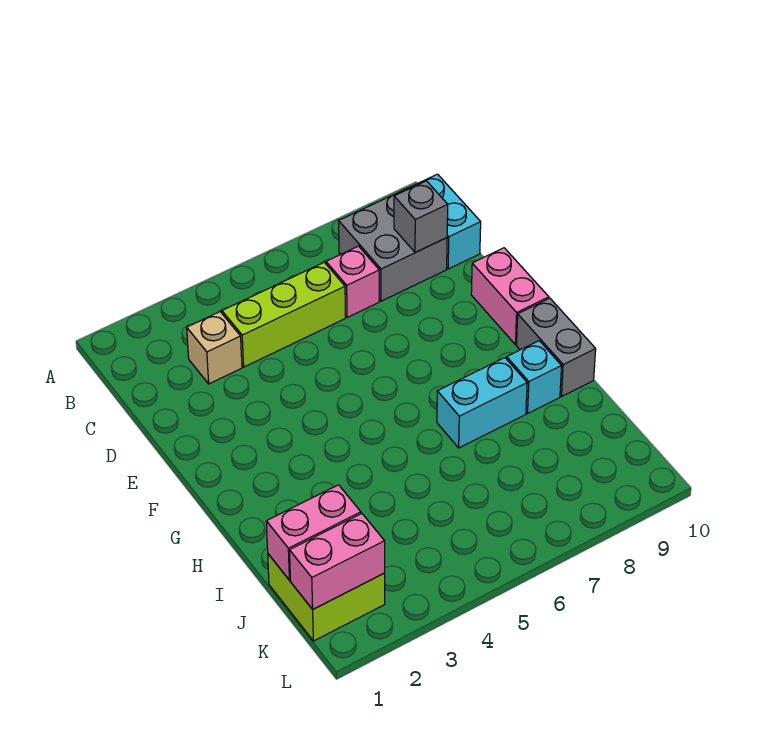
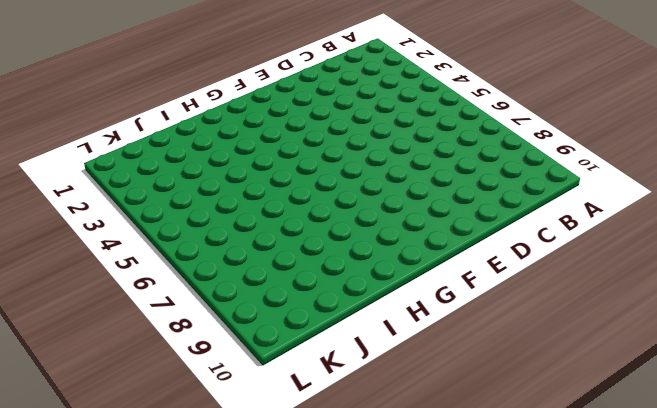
none -> grey brick B8:C9 level 1
none -> cyan brick B10:C10 level 1
none -> tan brick C3 level 1

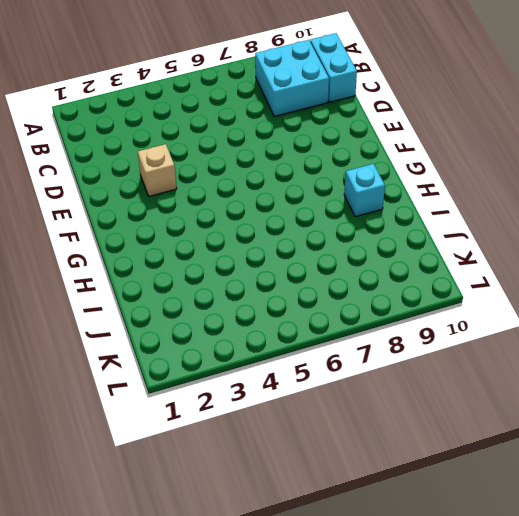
cyan brick B8:C9 level 1 -> grey brick B8:C9 level 1
tan brick E3 level 1 -> tan brick C3 level 1
none -> lime brick C4:C6 level 1
none -> pink brick C7 level 1
none -> pink brick E10:F10 level 1

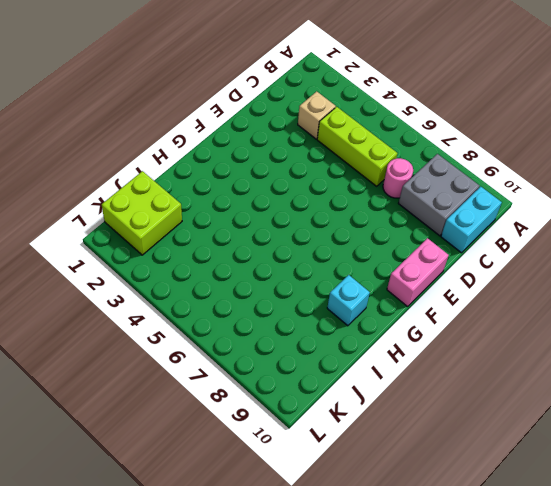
pink round brick C7 level 1 -> pink brick C7 level 1
none -> grey brick G10:H10 level 1
none -> cyan brick H7:H8 level 1
none -> grey brick C9 level 2

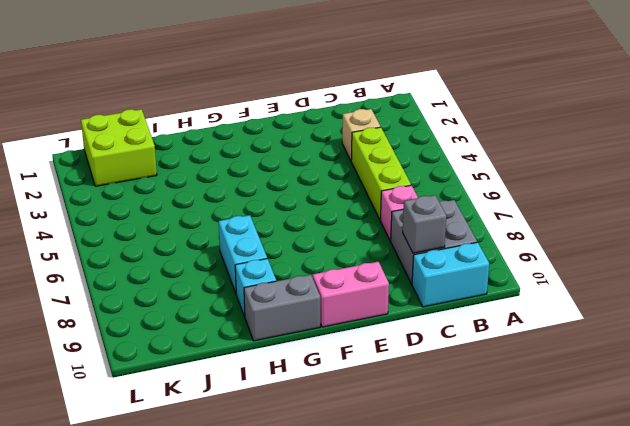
none -> pink brick J1:J2 level 2
none -> pink brick K1:K2 level 2

